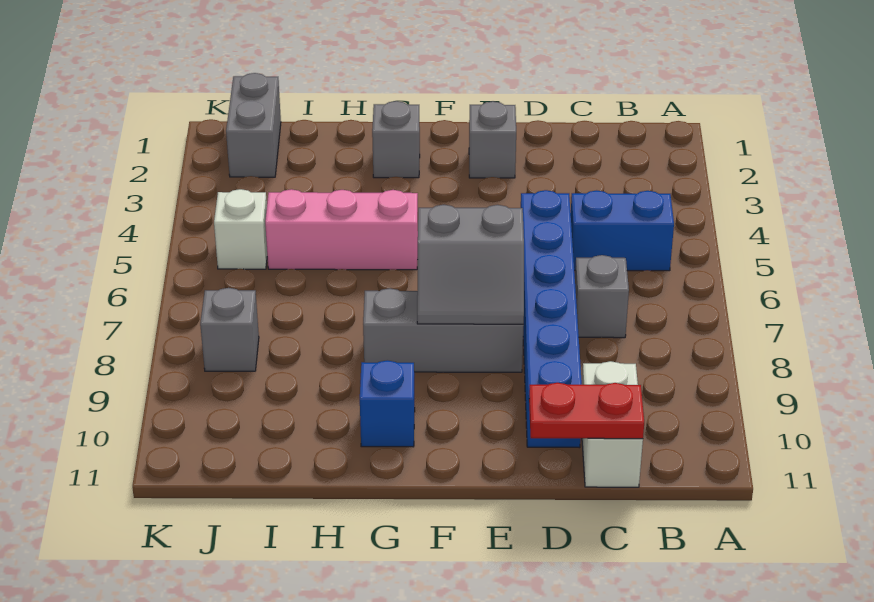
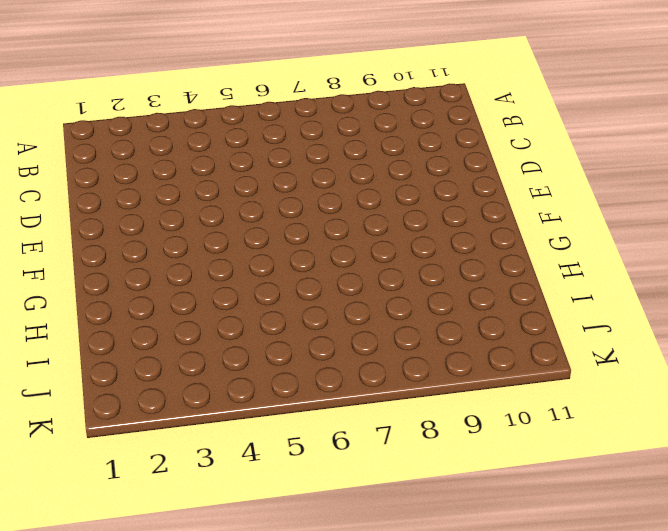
none -> blue brick B5:C5 level 1
none -> grey brick C7 level 1
none -> white brick C10:C11 level 1

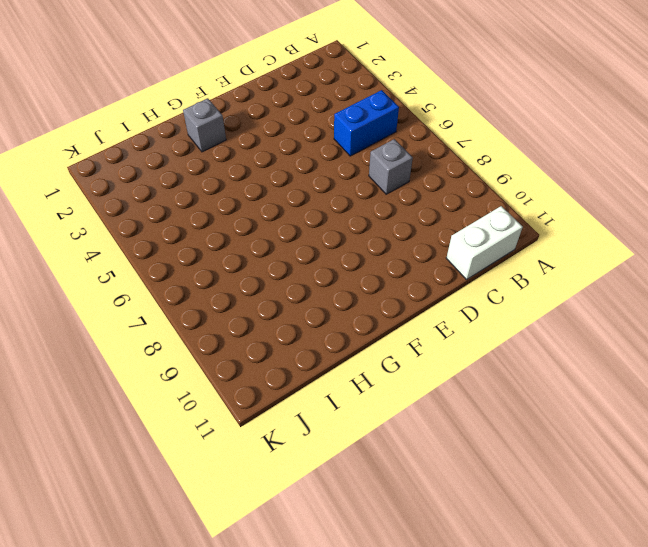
white brick B11:C11 level 1 -> white brick C10:C11 level 1
none -> blue brick D5:D10 level 1
none -> grey brick E2 level 1
none -> grey brick E8:G8 level 1

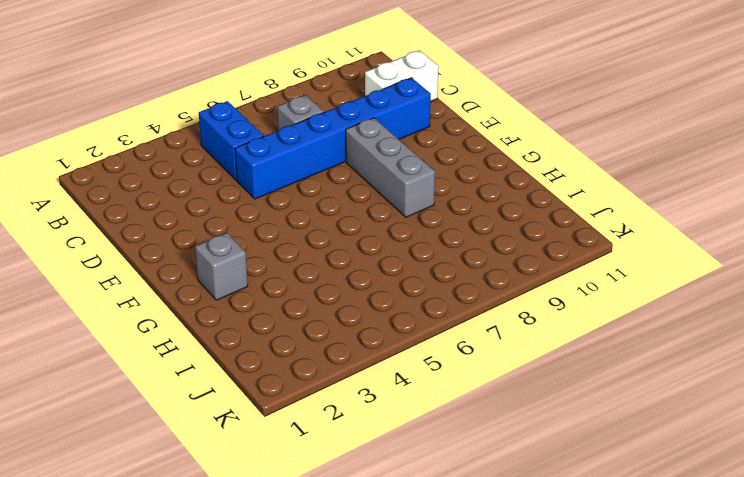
none -> grey brick E2 level 1
none -> pink brick G5:I5 level 1
none -> blue brick G10 level 1

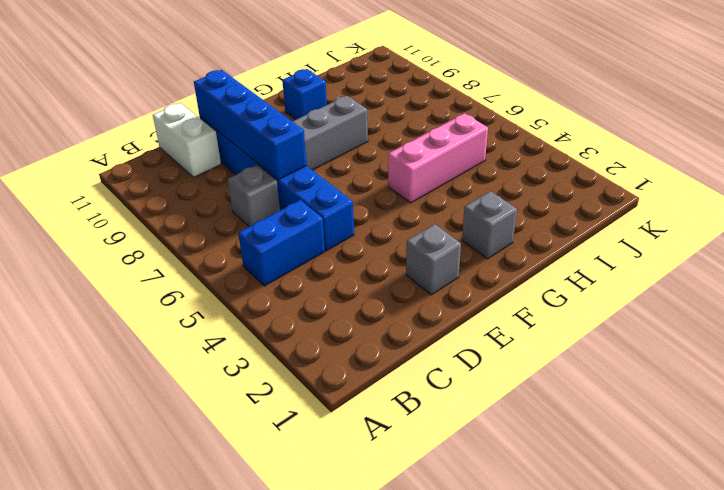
blue brick D7:D10 level 2 -> none
none -> grey brick J1:J2 level 1
none -> white brick J5 level 1
none -> grey brick J8 level 1

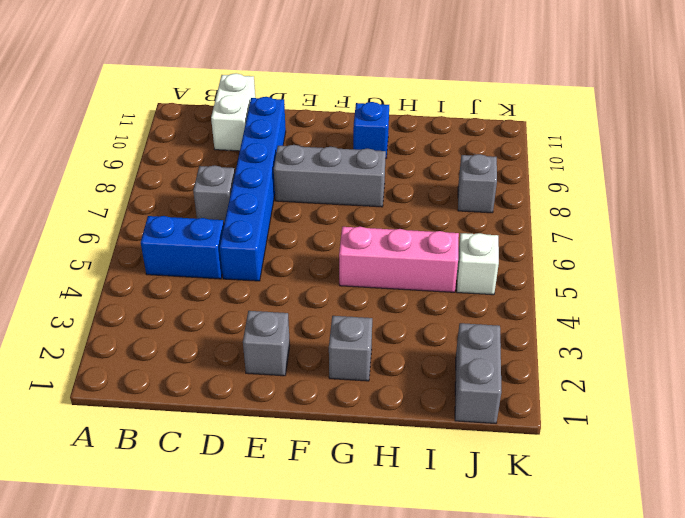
none -> red plate C11:D11 level 2
none -> grey slope E7:F8 level 2 top 7

